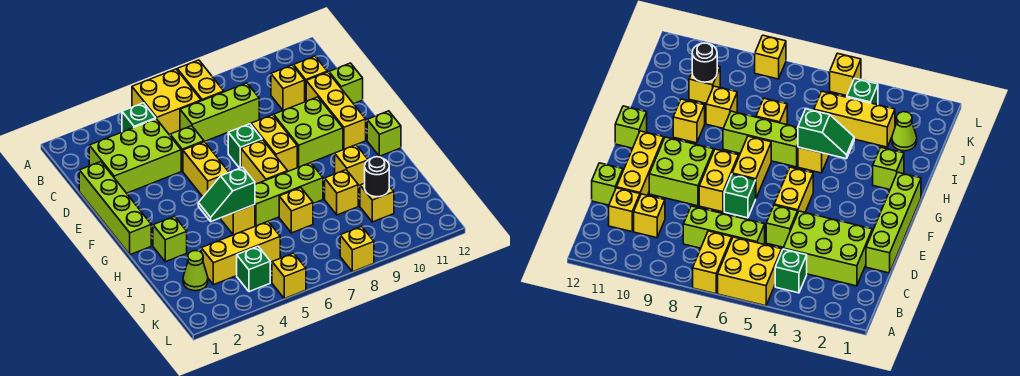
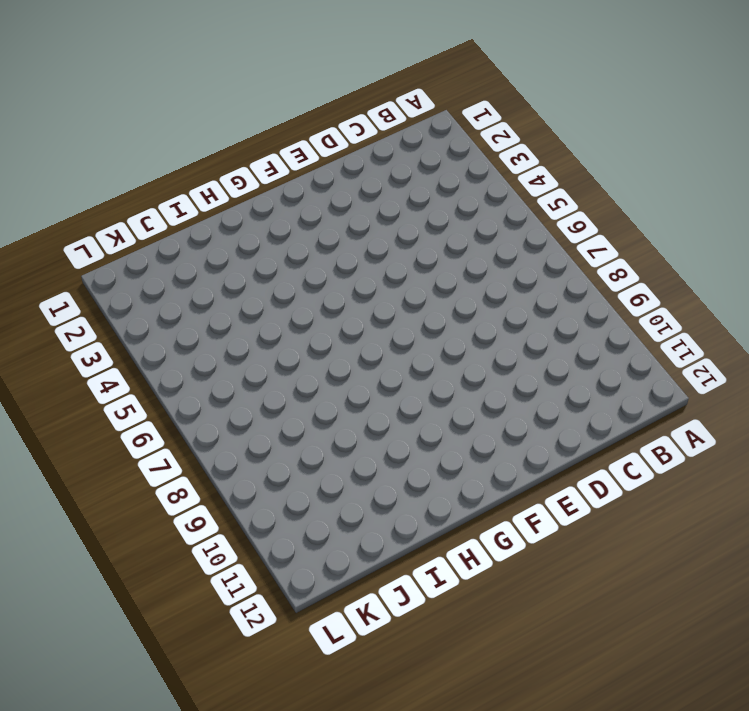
none -> yellow brick A5:B6 level 1
none -> yellow brick A7:B7 level 1
none -> green brick B4 level 1
none -> lime brick C2:D4 level 1

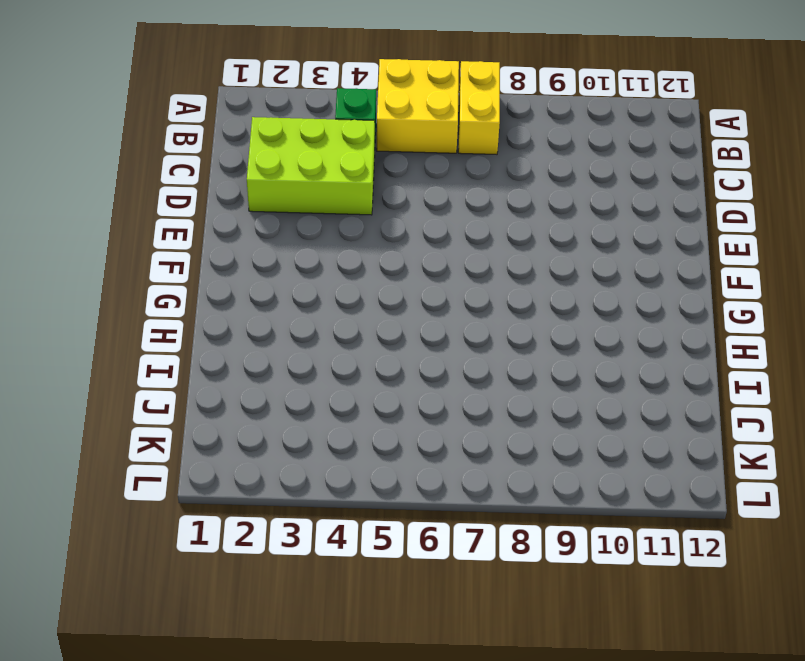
none -> lime brick C6:C8 level 1
none -> yellow brick C10 level 1
none -> yellow brick C11 level 1
none -> lime brick D1:G1 level 1

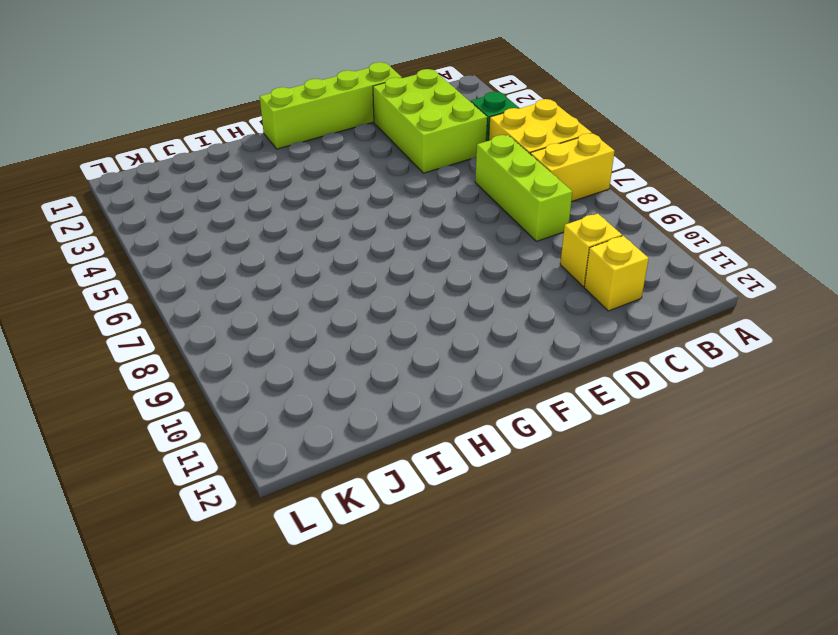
none -> lime brick D5 level 1
none -> yellow brick D11:F11 level 1
none -> lime brick D12 level 1
none -> yellow brick E5:F5 level 1

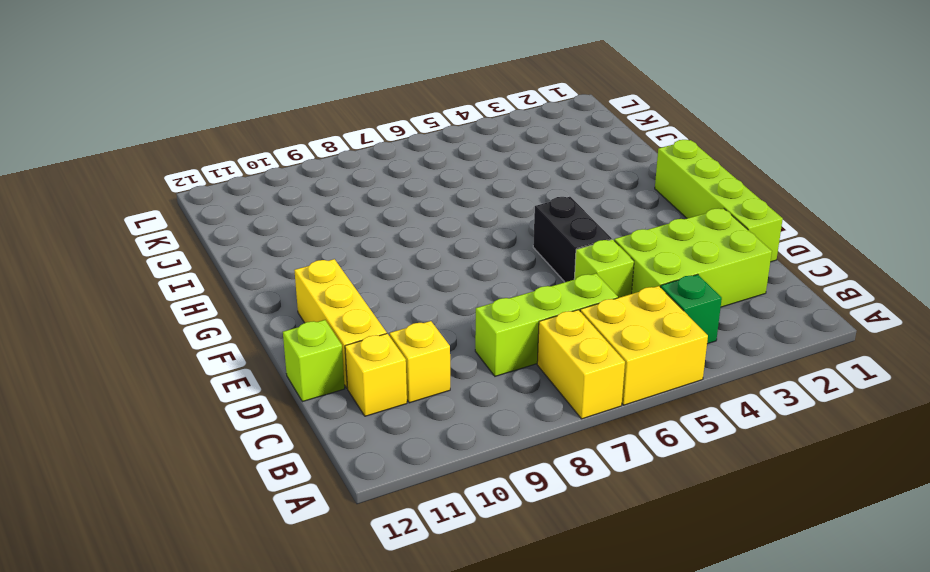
black brick E5:F5 level 1 -> yellow brick E5:F5 level 1
none -> green brick E7 level 1
none -> yellow brick E8:F8 level 1
none -> lime brick E9:F10 level 1
none -> yellow brick F7:G7 level 1

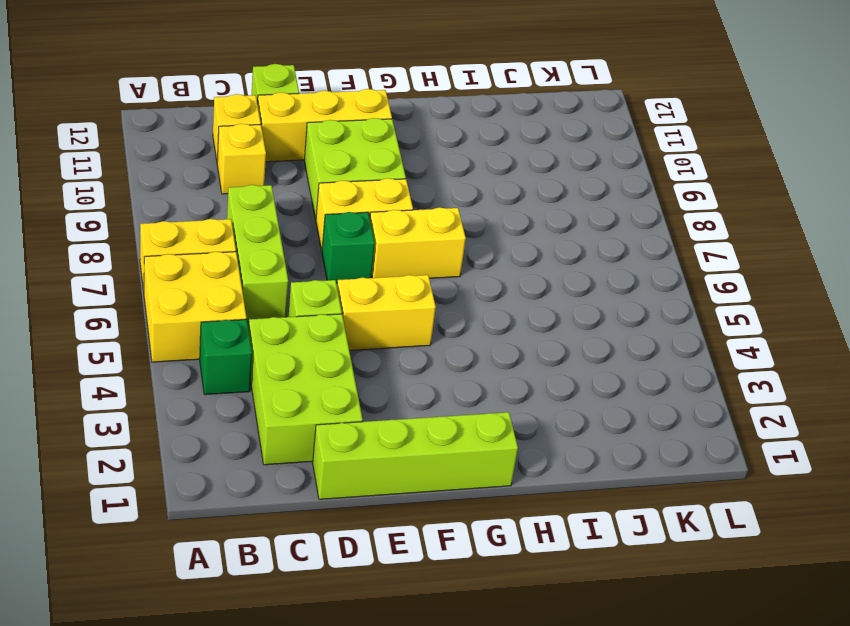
none -> lime brick G12 level 1
none -> lime brick H2 level 1
none -> yellow brick H5 level 1
none -> lime brick H6:H8 level 1

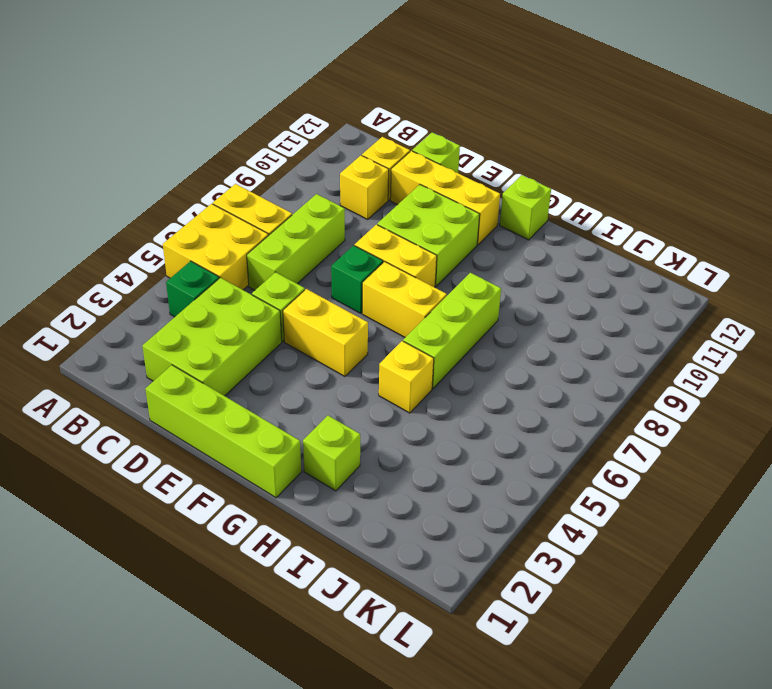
none -> yellow brick H10 level 1
none -> yellow brick I7 level 1
none -> yellow brick I9 level 1
none -> lime cone J2 level 1

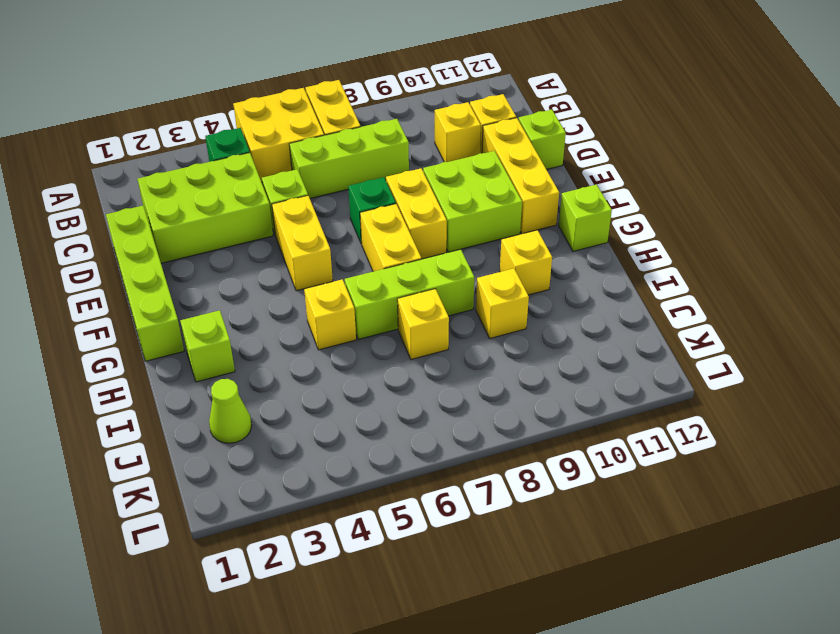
none -> yellow brick J3:J5 level 1
none -> yellow brick J10 level 1
none -> green brick K4 level 1
none -> yellow brick L5 level 1

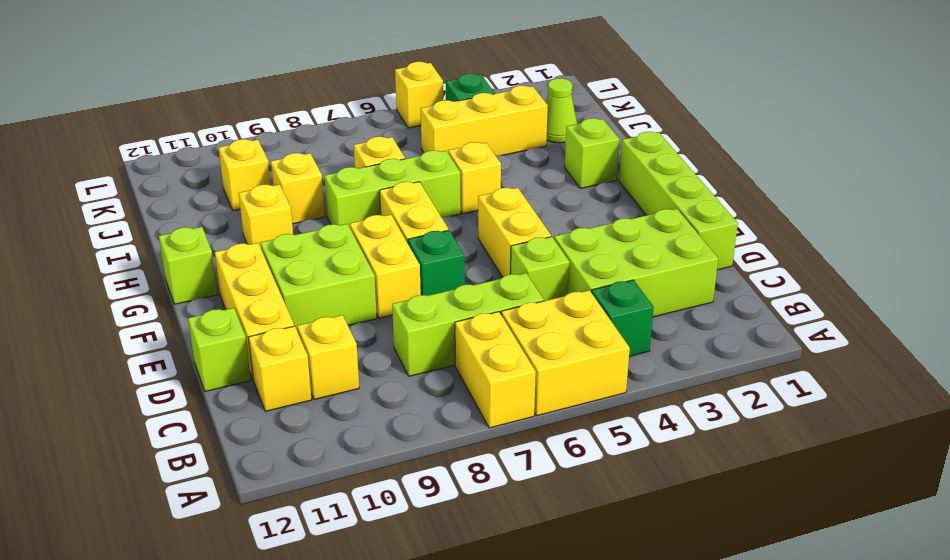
none -> yellow brick L8 level 1
none -> green slope H4:H5 level 2 top 5
none -> black round brick J10 level 2

